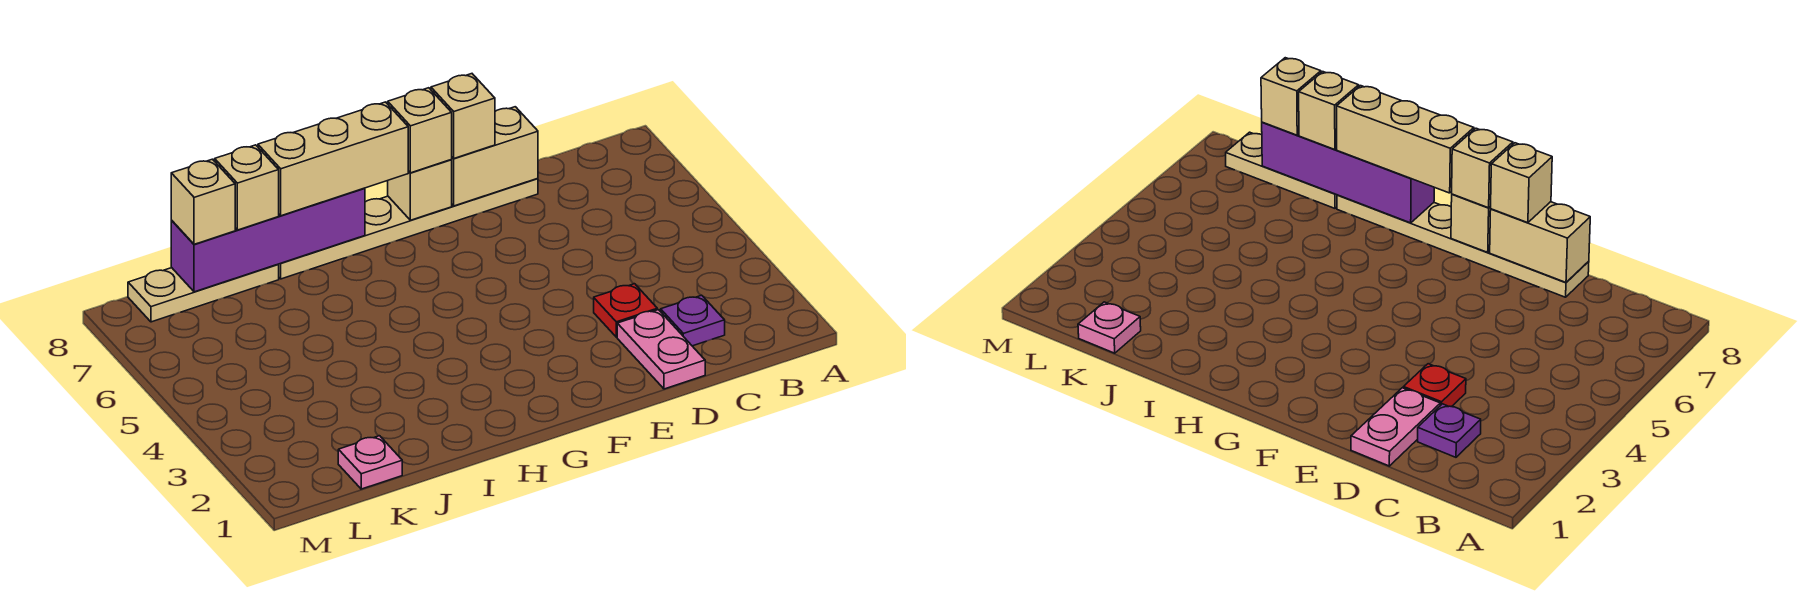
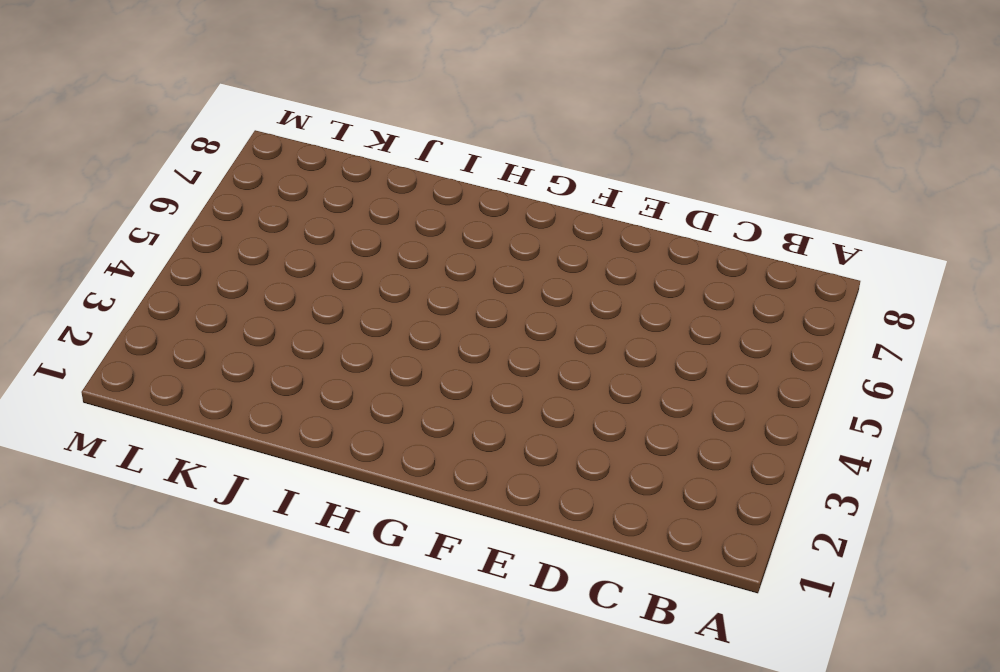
none -> purple plate C2 level 1
none -> pink plate D1:D2 level 1
none -> red plate D3 level 1

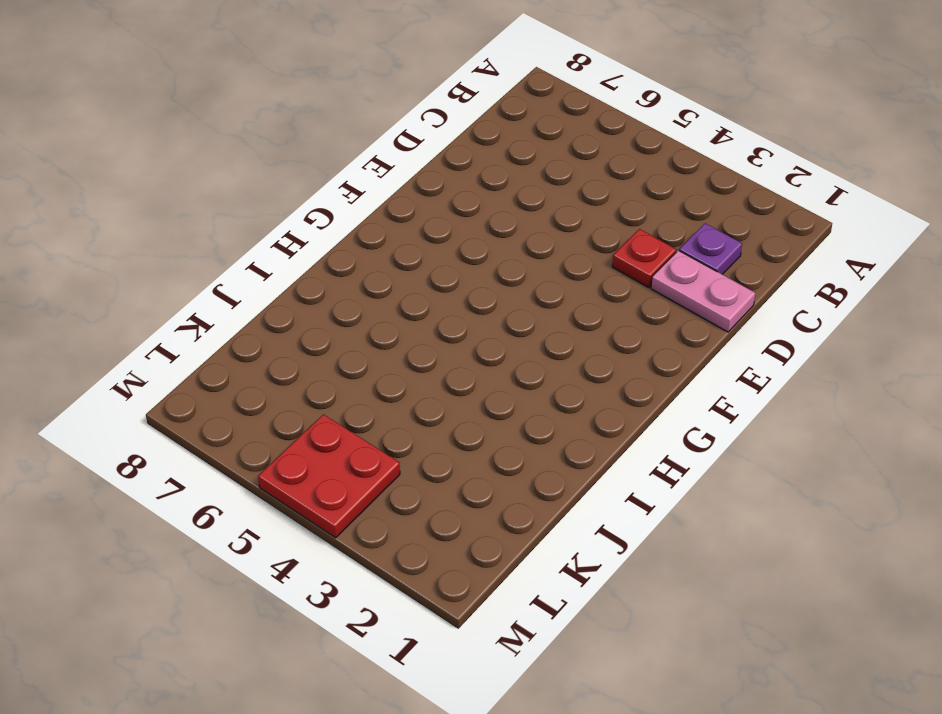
red plate L4:M5 level 1 -> none
none -> tan plate D8:I8 level 1
none -> tan plate J8:L8 level 1
none -> pink plate K1 level 1

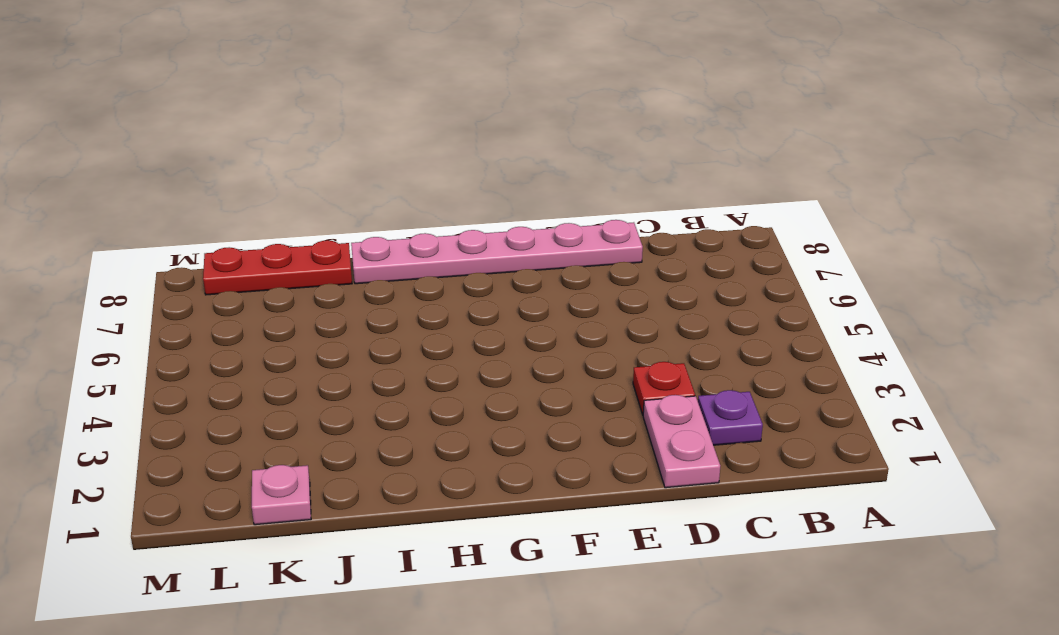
pink plate D8:I8 level 1 -> tan plate D8:I8 level 1
red plate J8:L8 level 1 -> tan plate J8:L8 level 1
none -> tan brick D8:E8 level 2
none -> tan brick F8 level 2
none -> purple brick H8:K8 level 2

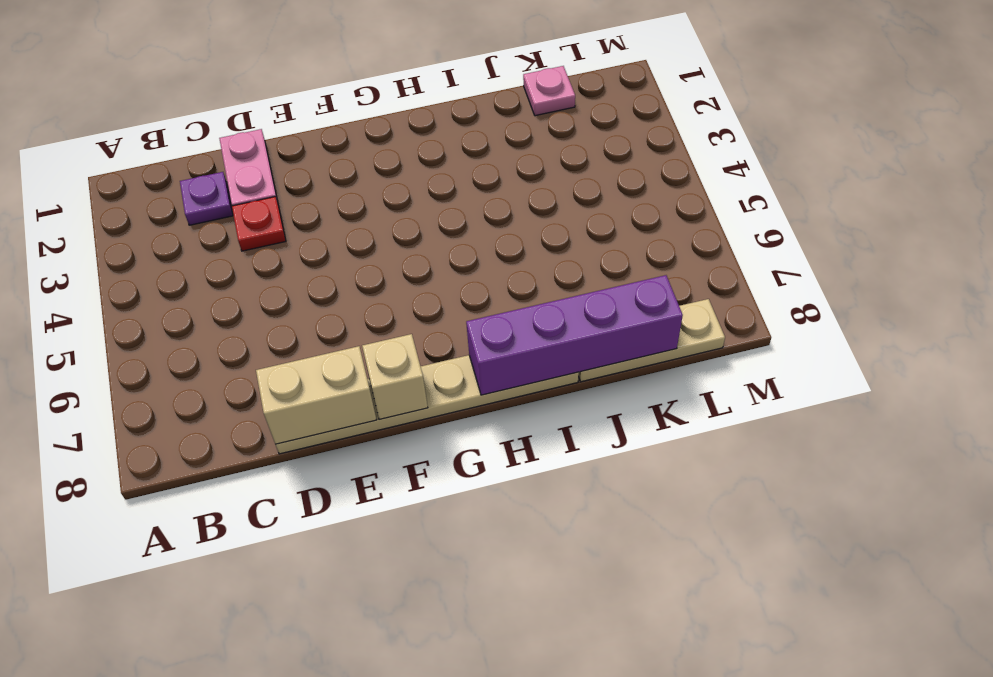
none -> tan brick E8 level 3
none -> tan brick F8 level 3
none -> tan brick G8:I8 level 3

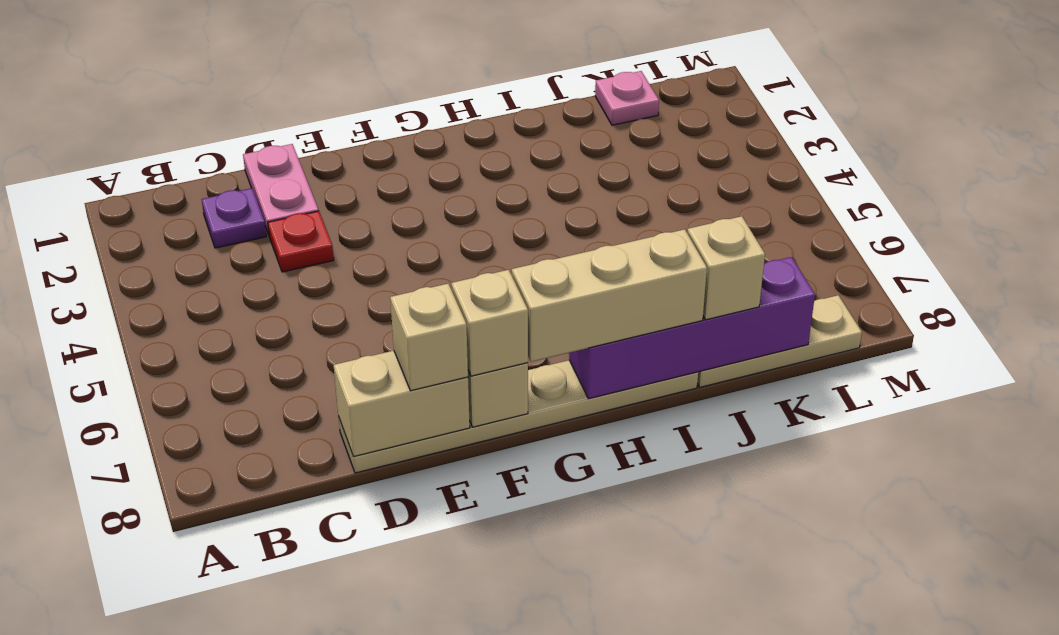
none -> tan brick K8 level 3

